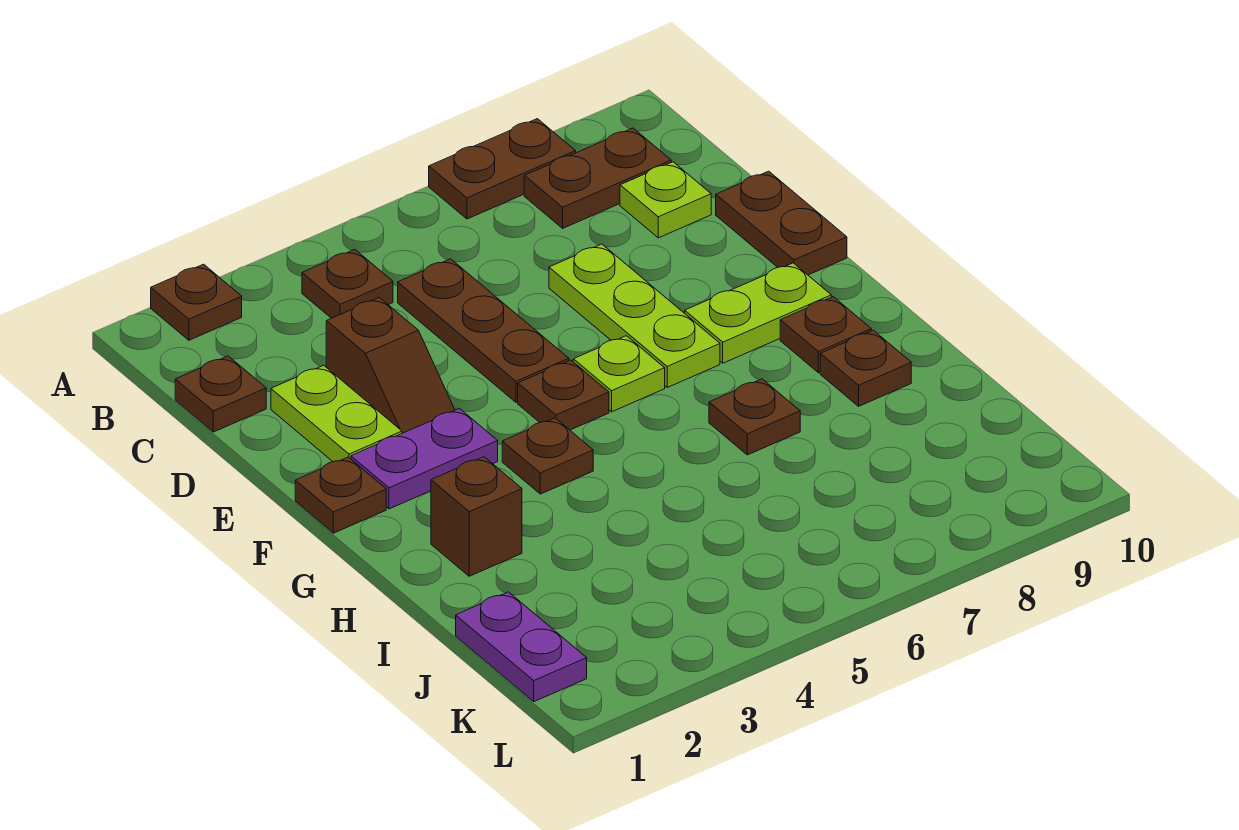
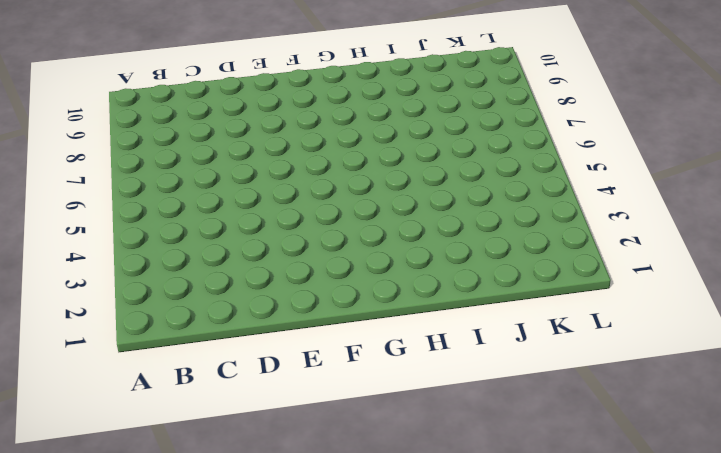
none -> brown plate A2 level 1
none -> brown plate A7:A8 level 1
none -> brown plate B4 level 1

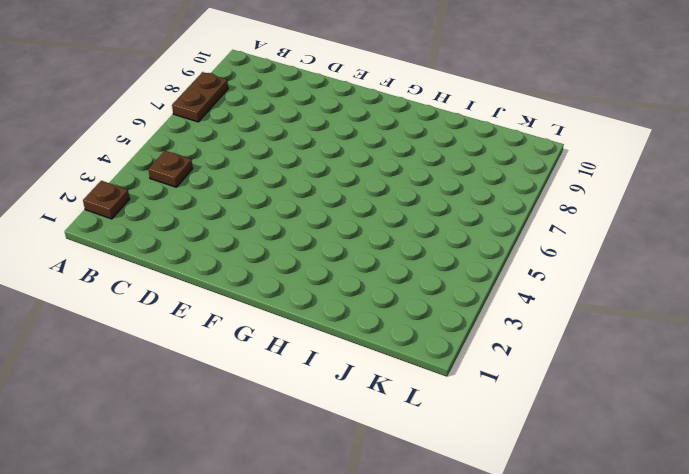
none -> brown plate B8:B9 level 1
none -> brown plate C1 level 1
none -> brown plate C5:E5 level 1

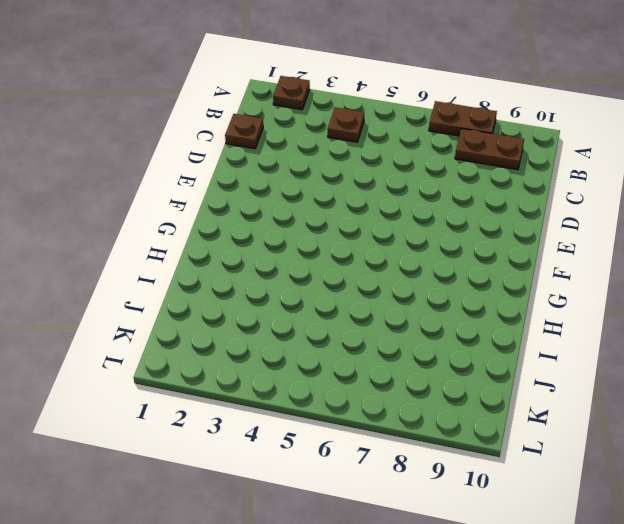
none -> brown plate C5:E5 level 1
none -> lime plate C9 level 1
none -> lime plate D2:E2 level 1

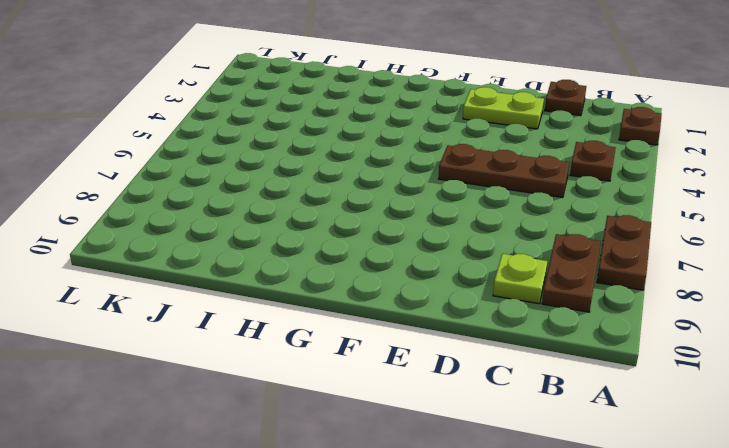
none -> brown slope D3:E3 level 1 top D
none -> lime plate D7:F7 level 1
none -> brown plate D10:E10 level 1

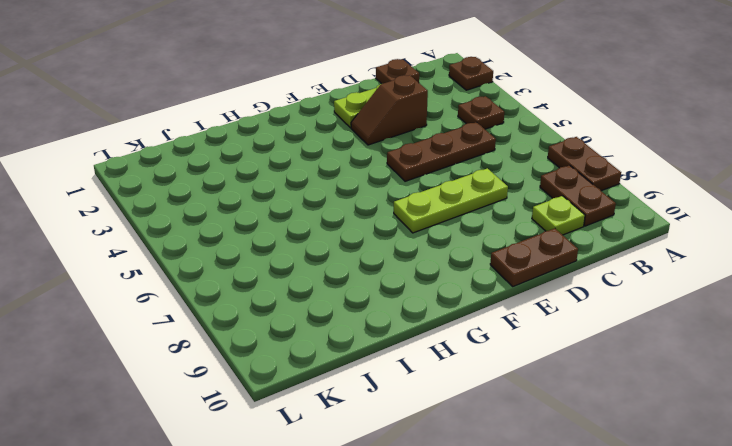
none -> brown plate F1 level 1
none -> purple plate F2:F3 level 1
none -> brown plate F5 level 1

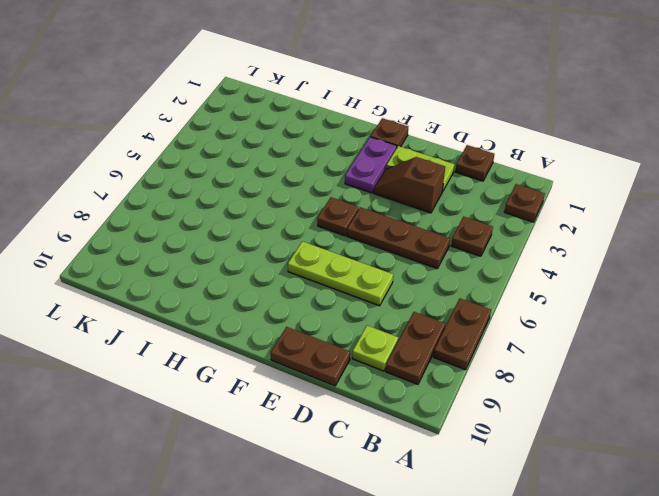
none -> lime plate F6 level 1
none -> lime plate F8:F9 level 1
none -> brown plate G4 level 1

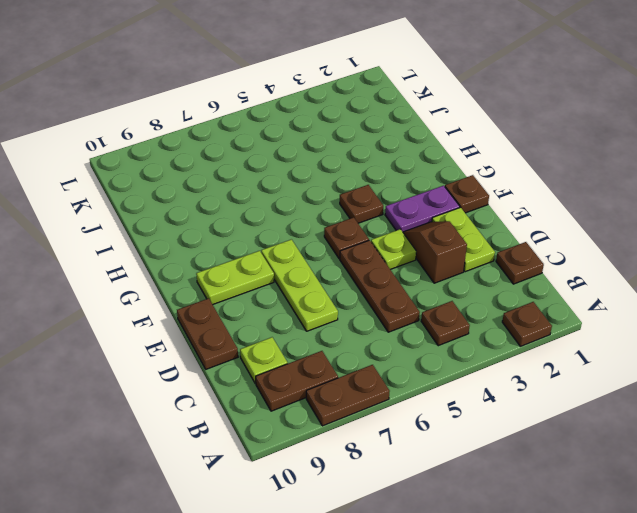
lime plate E4 level 1 -> lime plate F6 level 1
none -> brown plate G9 level 1
none -> brown brick H2 level 1
none -> brown plate H7 level 1

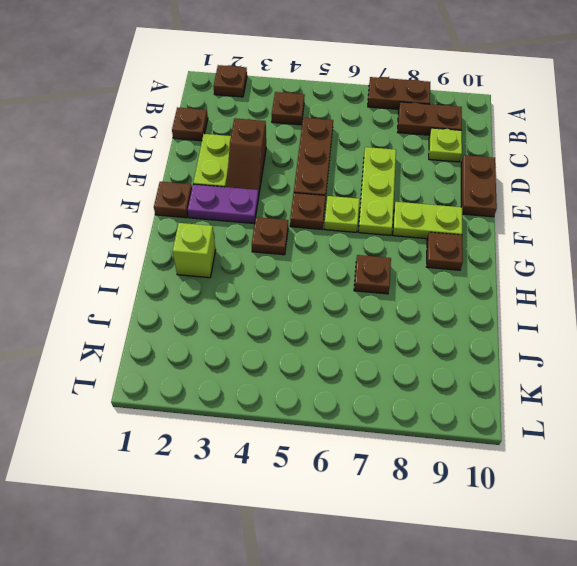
lime brick H2 level 1 -> brown brick H2 level 1
none -> brown plate H9 level 1
none -> purple plate J1:K1 level 1

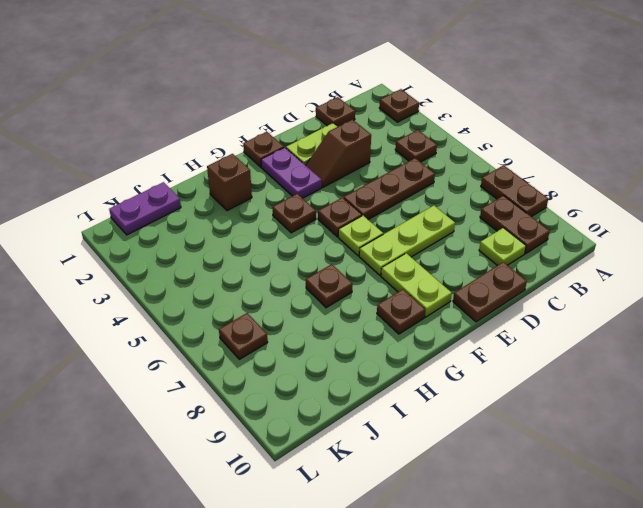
brown plate K7 level 1 -> brown plate H9 level 1

